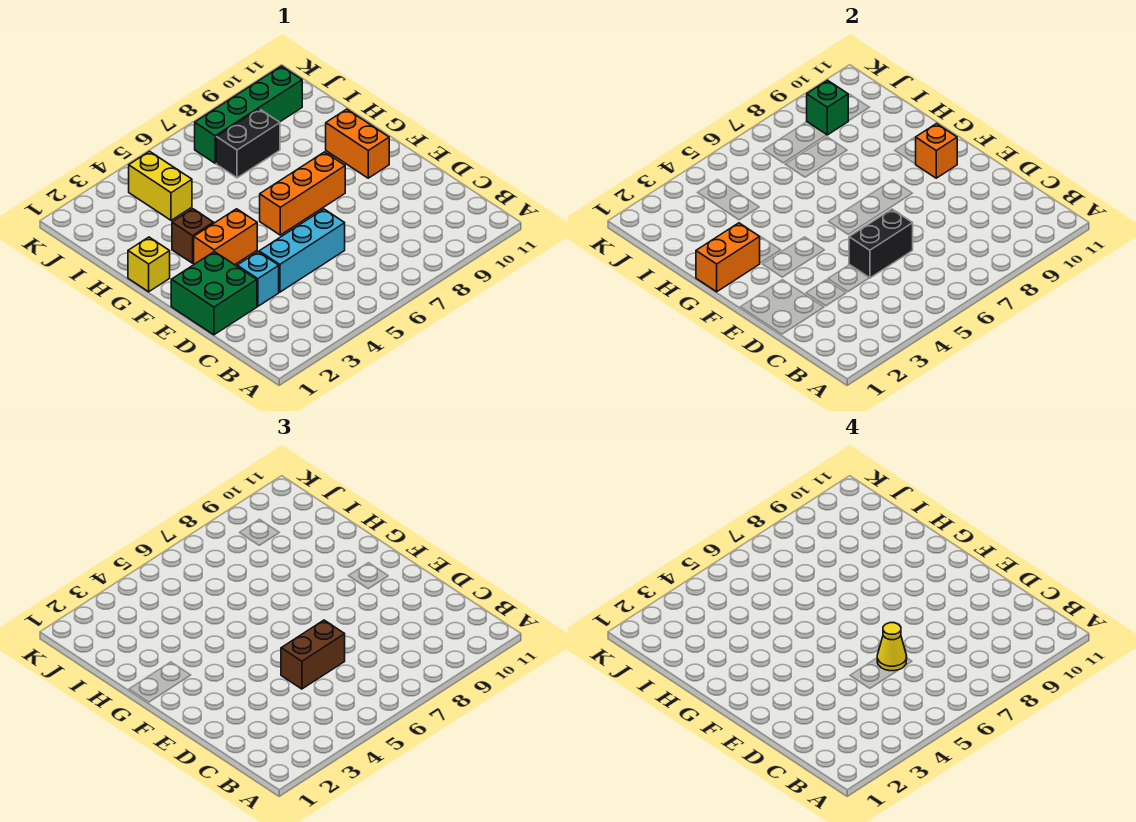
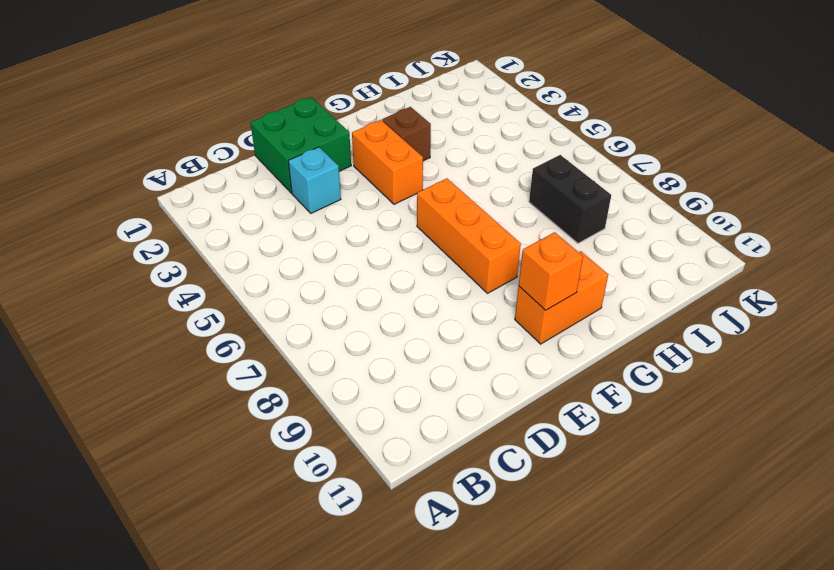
none -> cyan brick D4:D6 level 1
none -> yellow brick G1 level 1
none -> yellow brick I4:J4 level 1

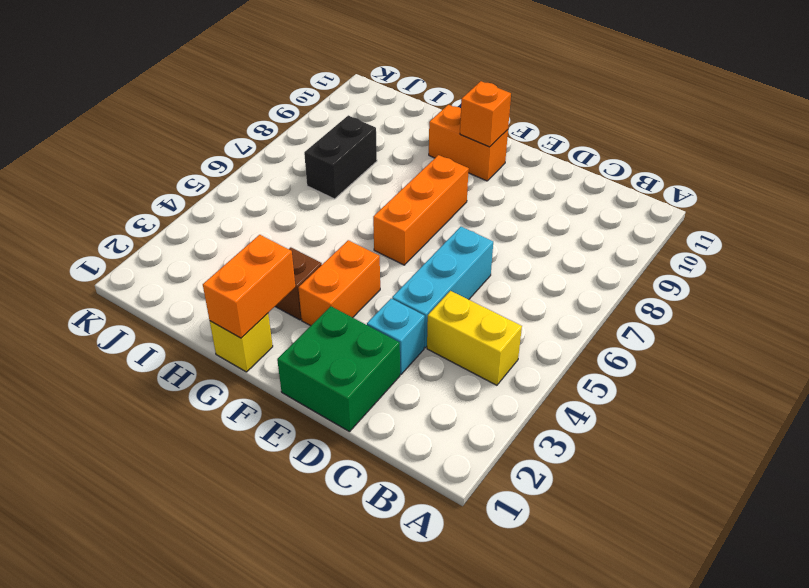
yellow brick B4:C4 level 1 -> yellow brick I4:J4 level 1
none -> green brick J7:J10 level 1
none -> black brick D5:D6 level 2
none -> green brick J9 level 2

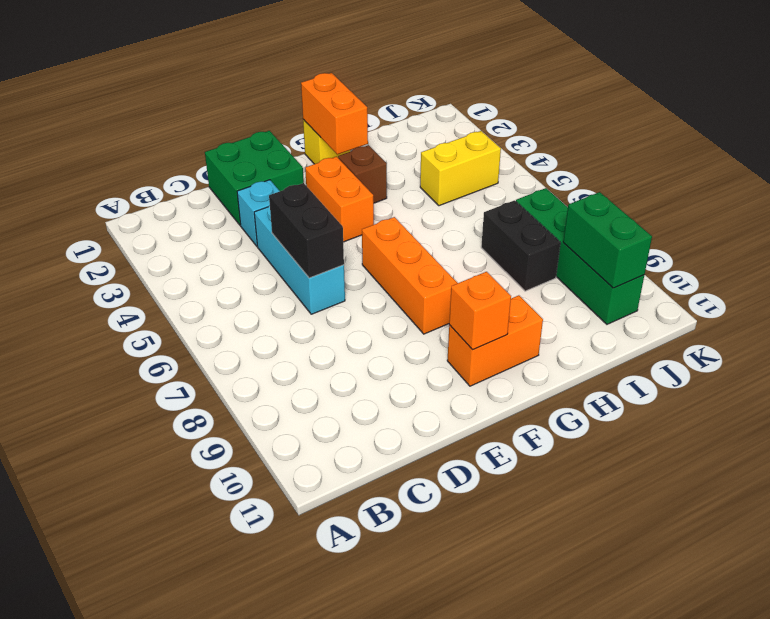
green brick J9:J10 level 2 -> green brick J9 level 2
none -> brown brick D5:D6 level 3
none -> yellow cone D6 level 4

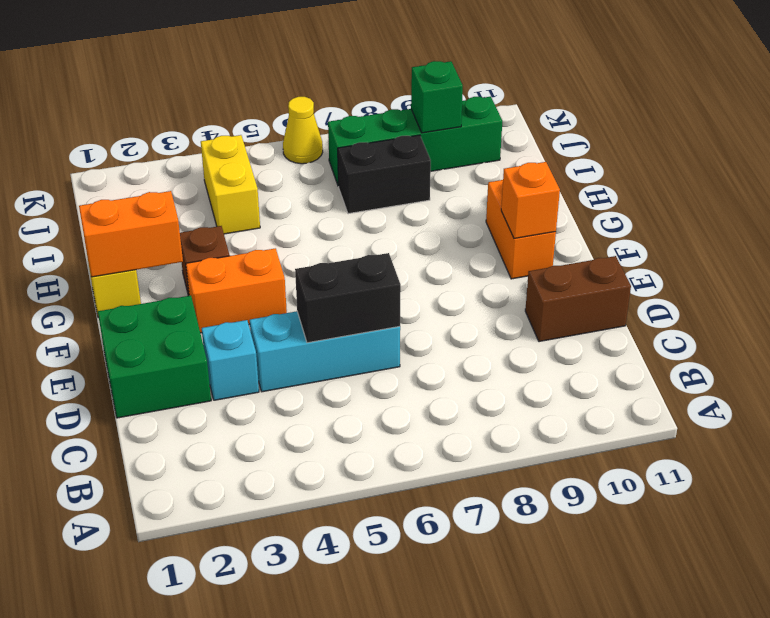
brown brick D10:D11 level 1 -> brown brick D5:D6 level 3
yellow cone K6 level 1 -> yellow cone D6 level 4
none -> orange brick F6:F8 level 1

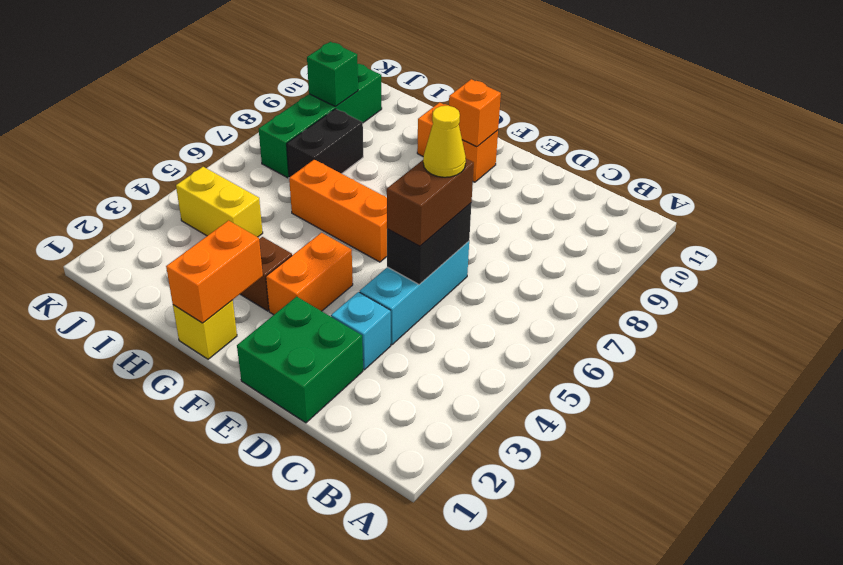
orange brick F6:H6 level 1 -> orange brick F6:F8 level 1

